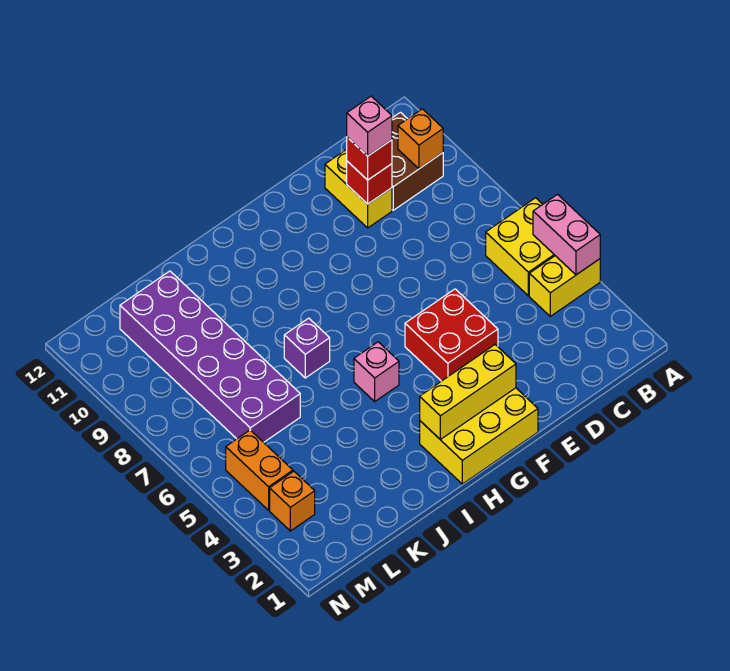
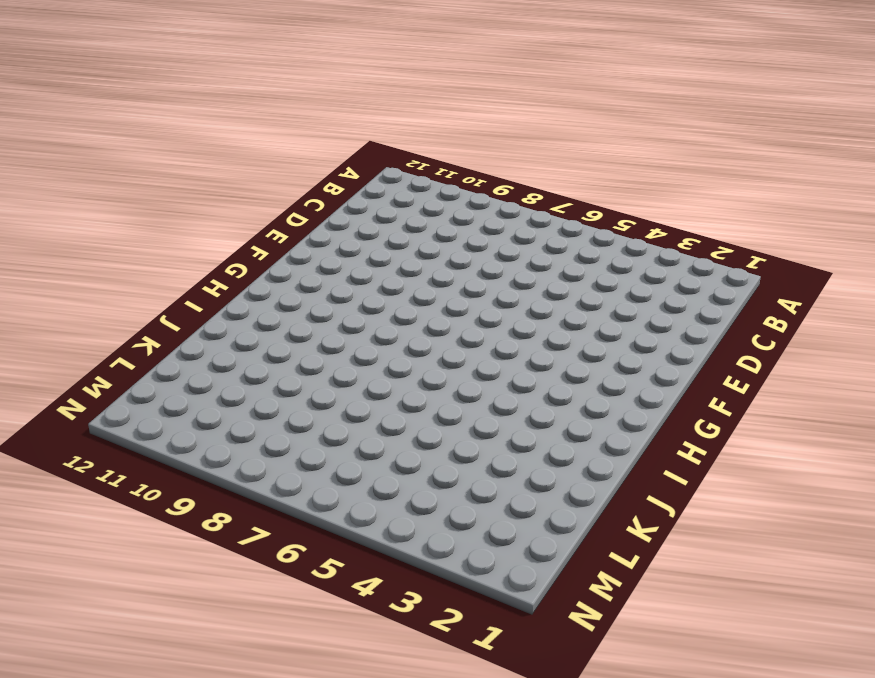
none -> yellow brick A4:B4 level 1
none -> yellow brick A5:B6 level 1
none -> brown brick B10:C11 level 1

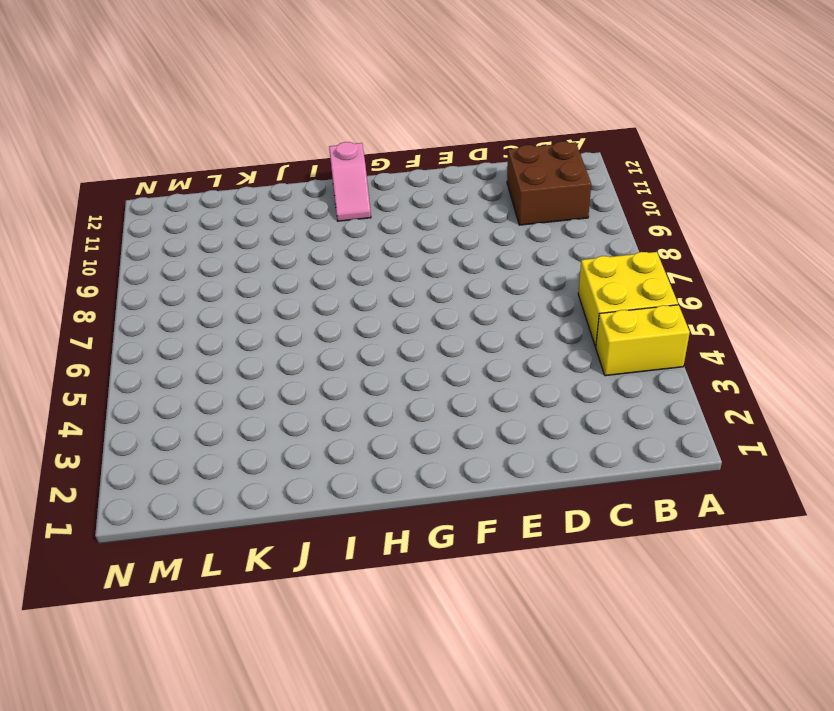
pink slope H11:H12 level 1 top 12 -> none
none -> yellow brick D10:D11 level 1
none -> red brick E4:F5 level 1
none -> yellow brick F1:H2 level 1

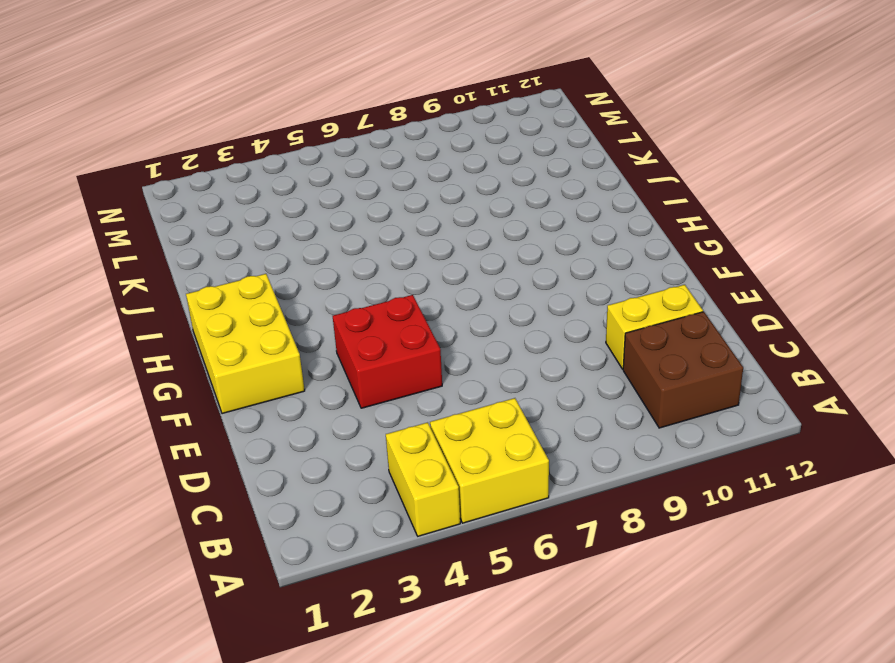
none -> pink brick H5 level 1
none -> purple brick I7 level 1
none -> purple brick K6:L11 level 1

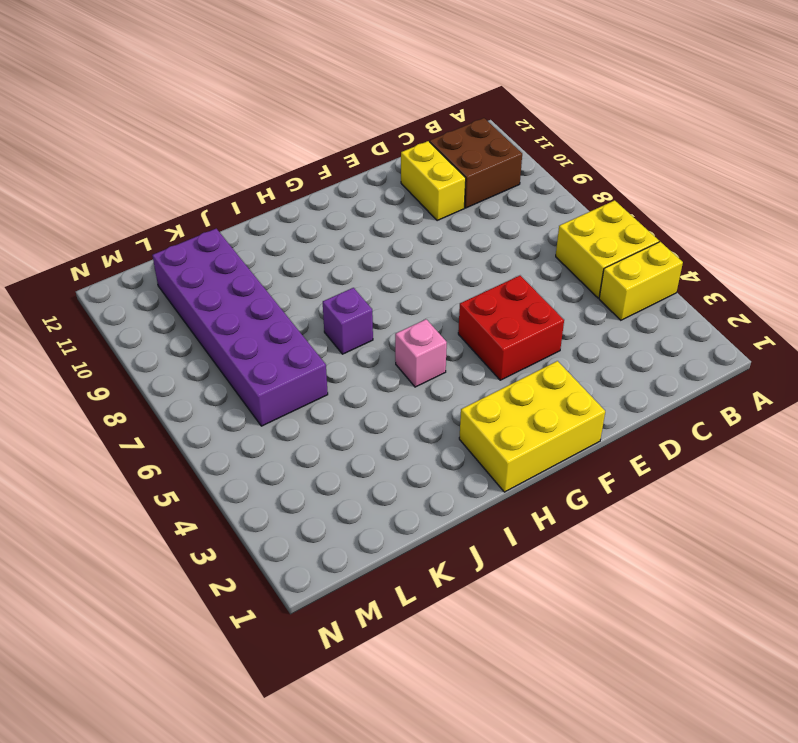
none -> orange brick M3 level 1
none -> orange brick M4:M5 level 1
none -> pink brick A4:A5 level 2

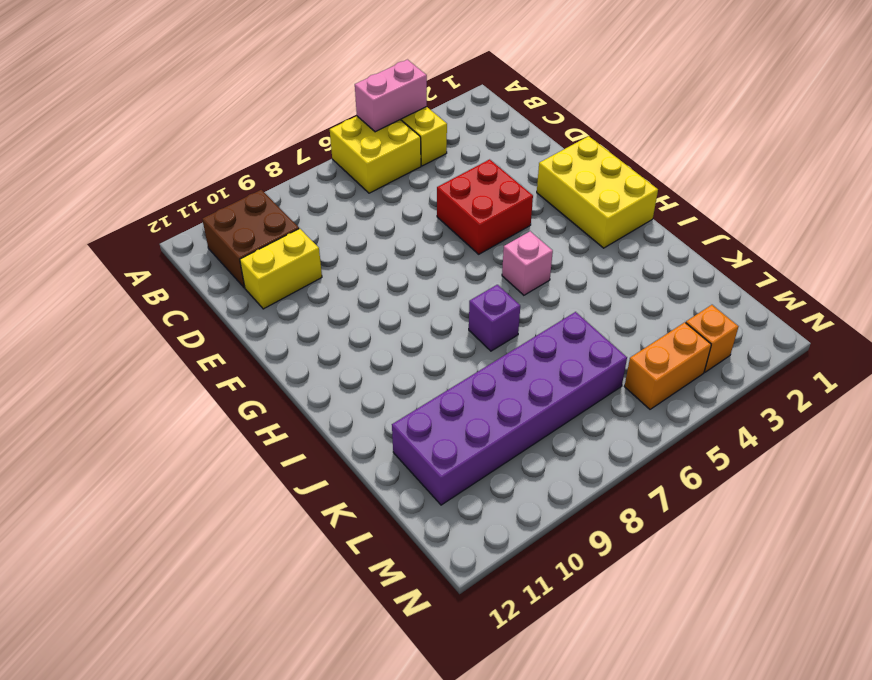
none -> orange brick B10 level 2
none -> red brick D10 level 2
none -> yellow brick F2:H2 level 2

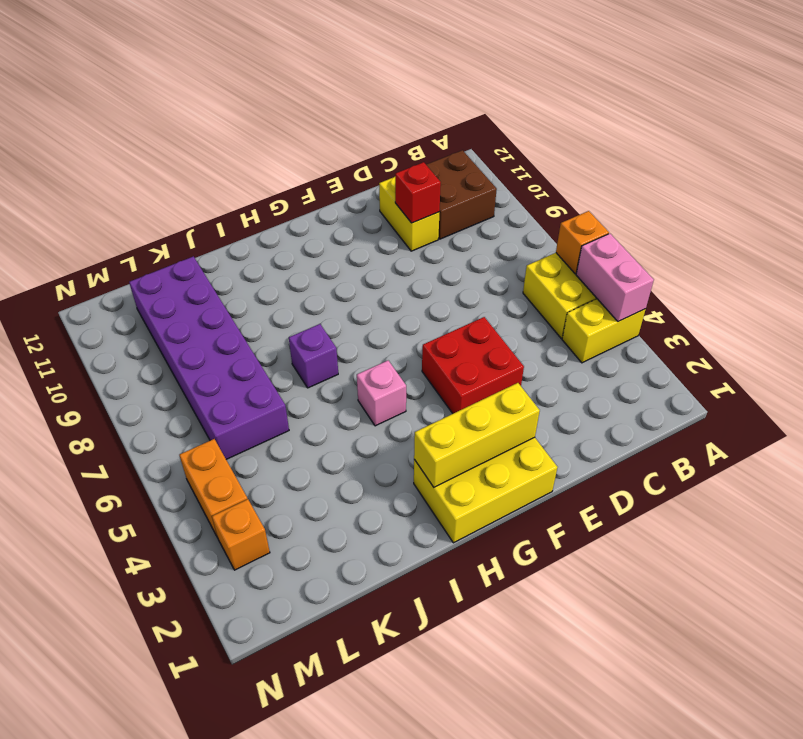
orange brick A6 level 2 -> orange brick B10 level 2
none -> red brick D10 level 3
none -> pink brick D10 level 4

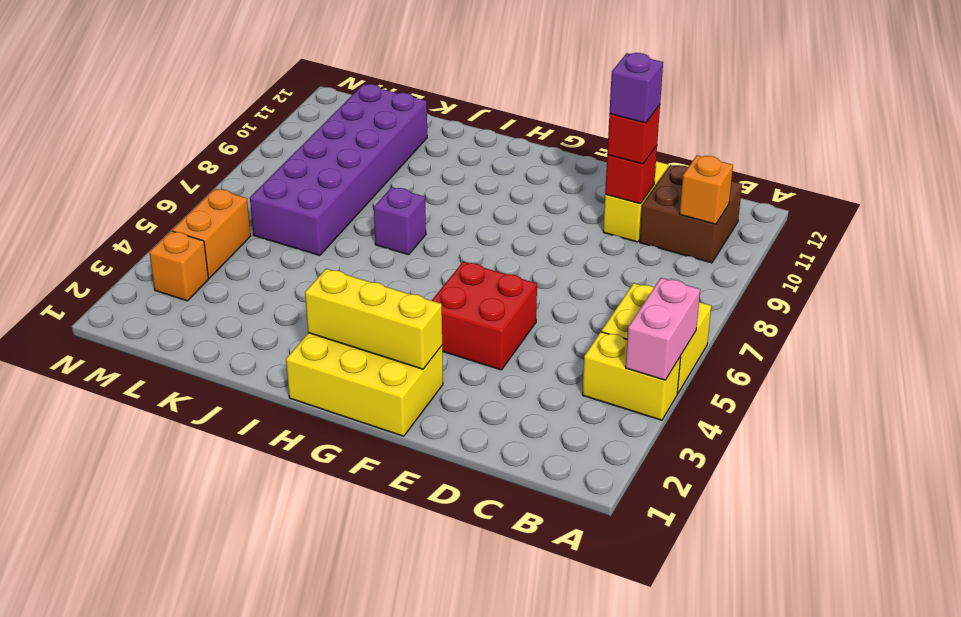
purple brick D10 level 4 -> pink brick D10 level 4
none -> pink brick H5 level 1

